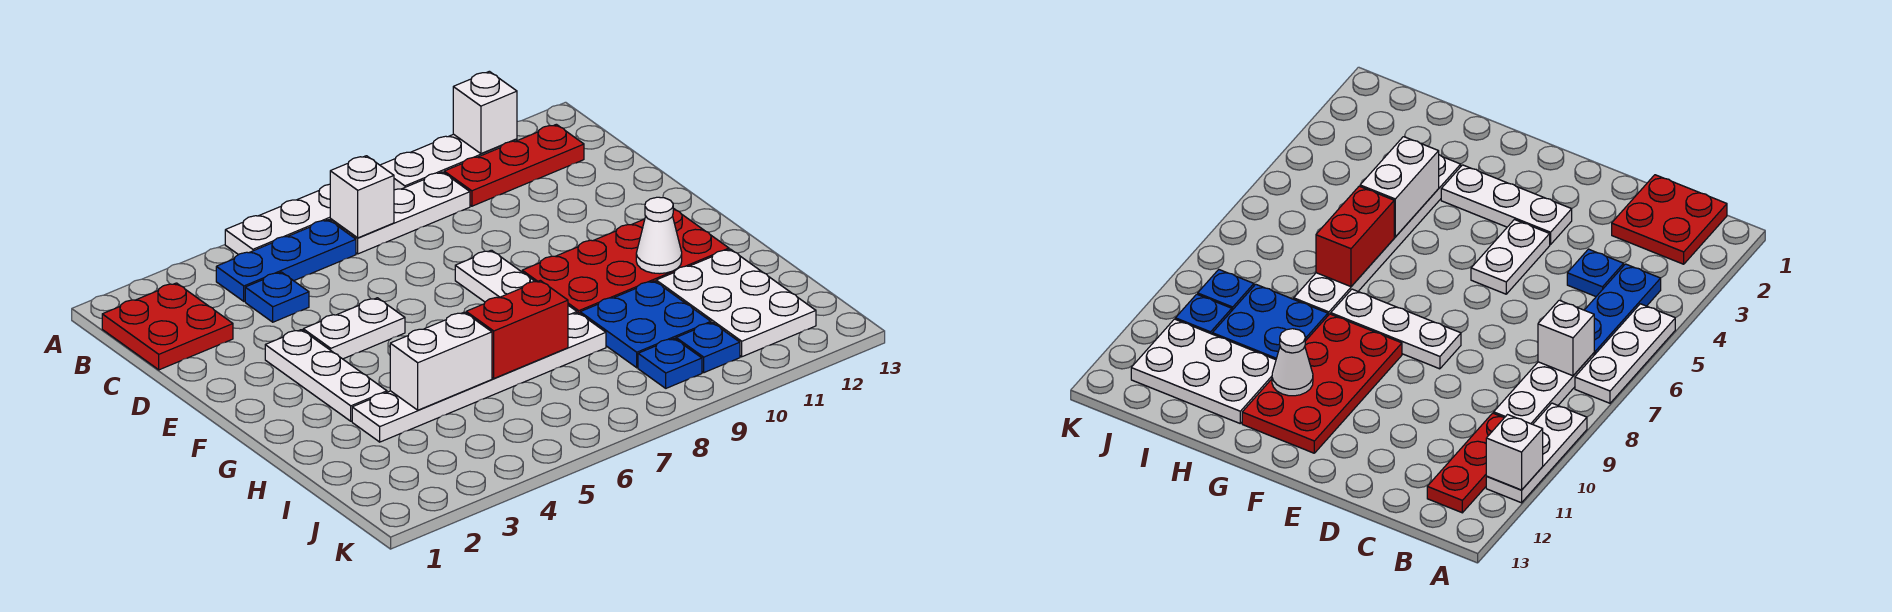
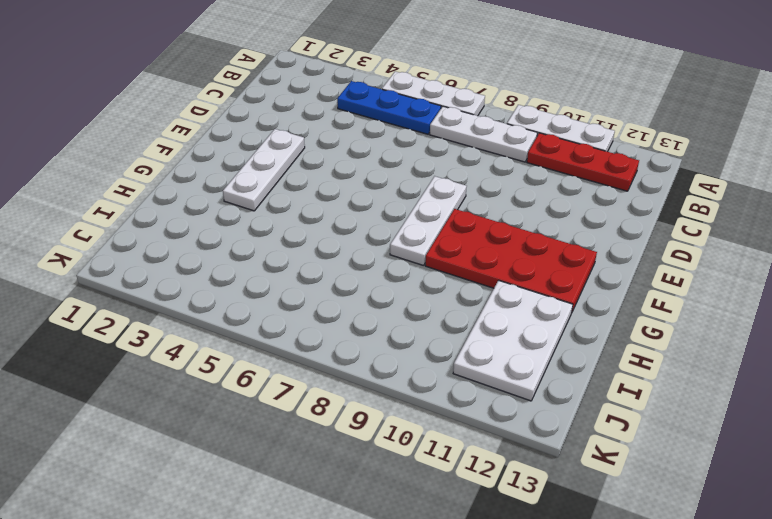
none -> red plate B1:C2 level 1
none -> blue plate C4 level 1
none -> white plate E4:E5 level 1

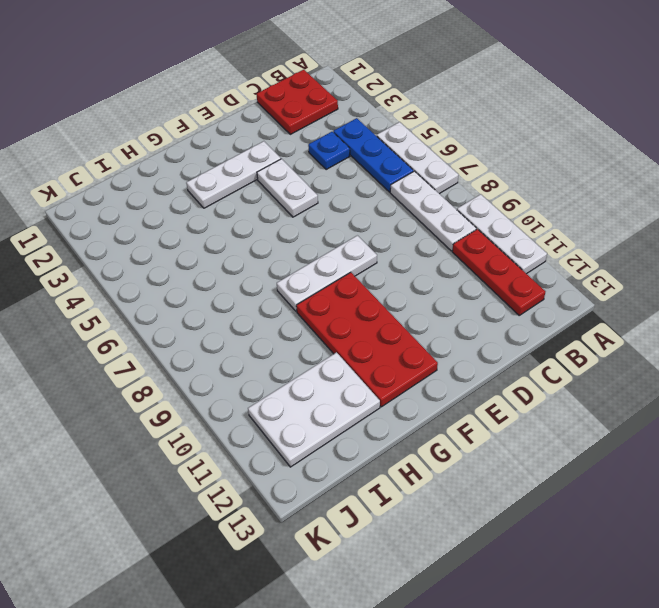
none -> white plate H3:H8 level 1
none -> blue plate H9:I10 level 1
none -> blue plate J9 level 1

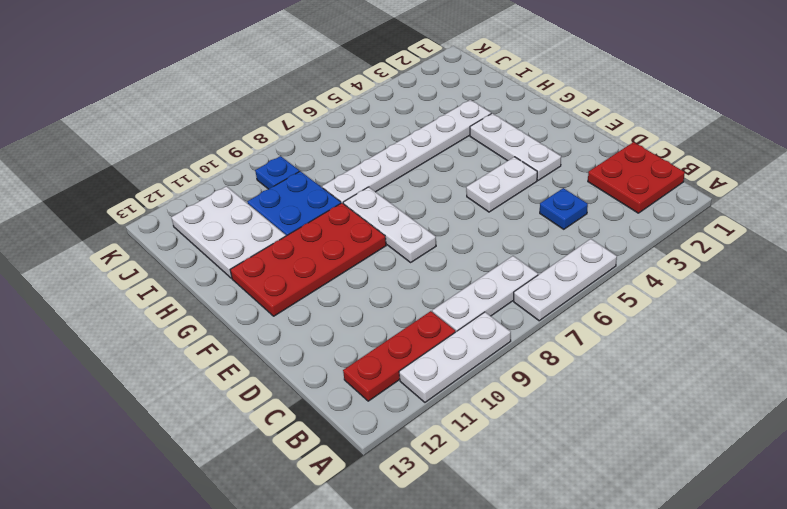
none -> blue plate B4:B6 level 1
none -> blue plate J10 level 1
none -> white brick A11 level 2

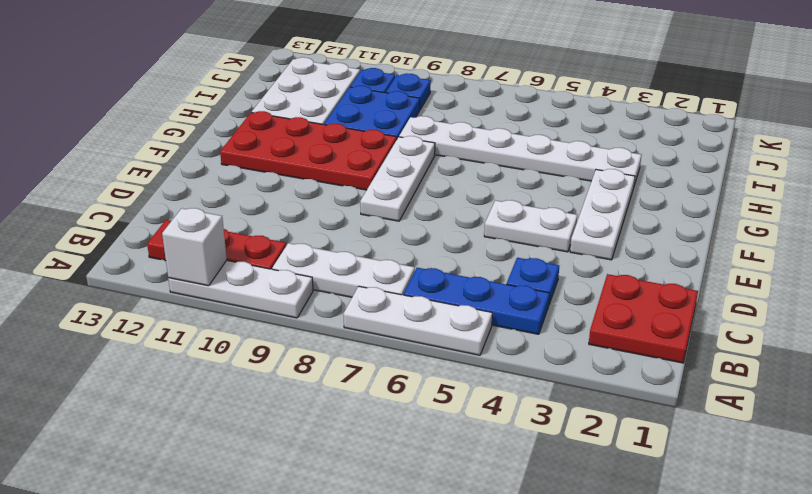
none -> white brick B7 level 2
none -> white cone G11 level 2
none -> white brick H4:H5 level 2

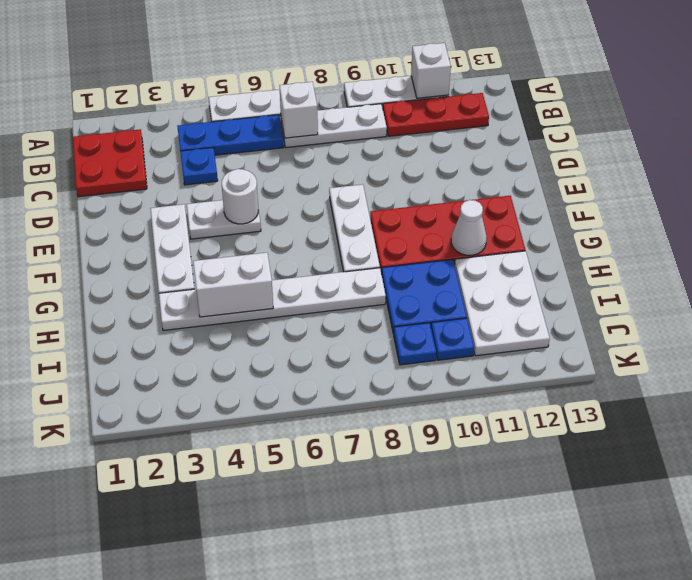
white round brick E5 level 2 -> none
none -> red brick H6:H7 level 2

